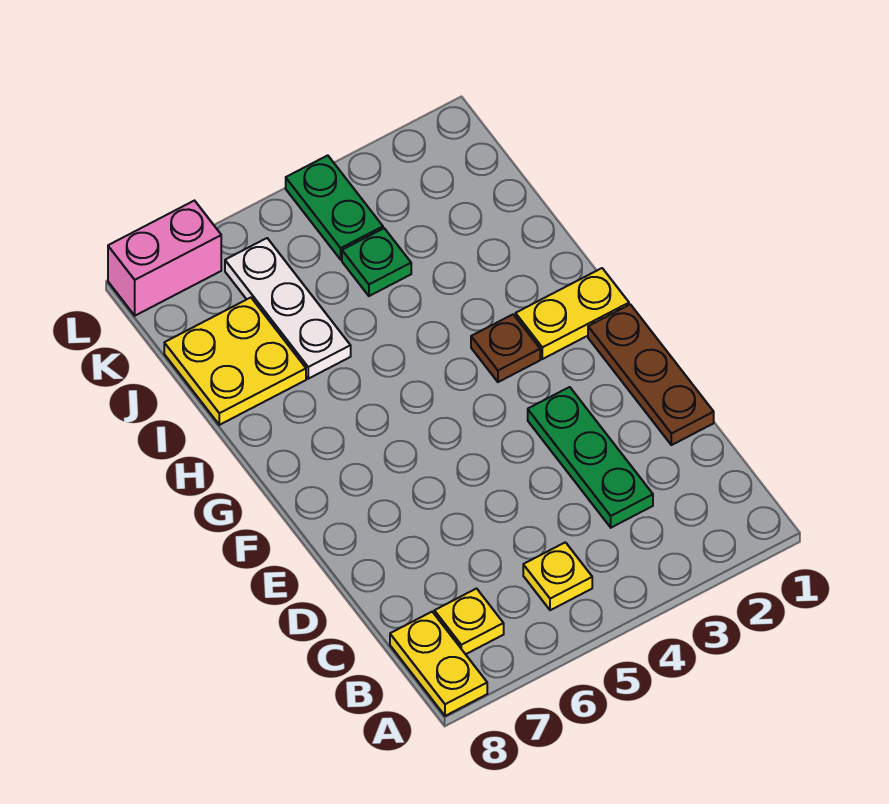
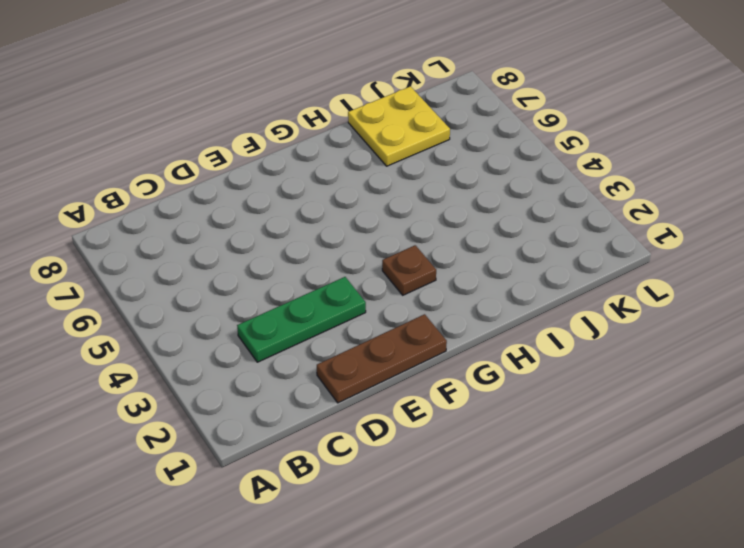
none -> yellow plate A8:B8 level 1
none -> yellow plate B5 level 1
none -> yellow plate B7 level 1

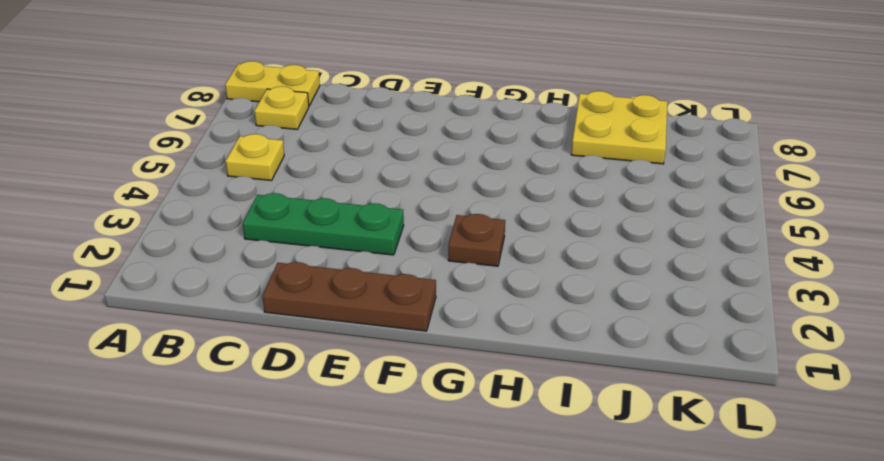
none -> yellow plate G1:G2 level 1
none -> white plate I6:K6 level 1
none -> green plate J4 level 1

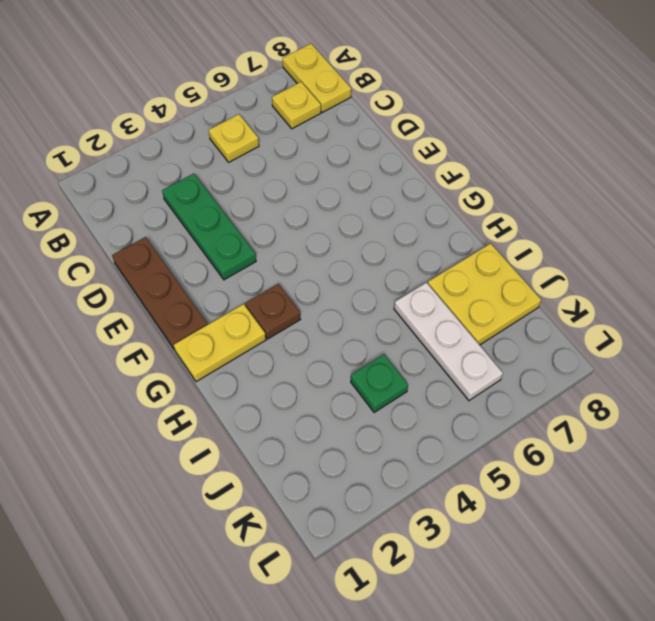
none -> green plate K4:L4 level 1
none -> pink brick L7:L8 level 1

